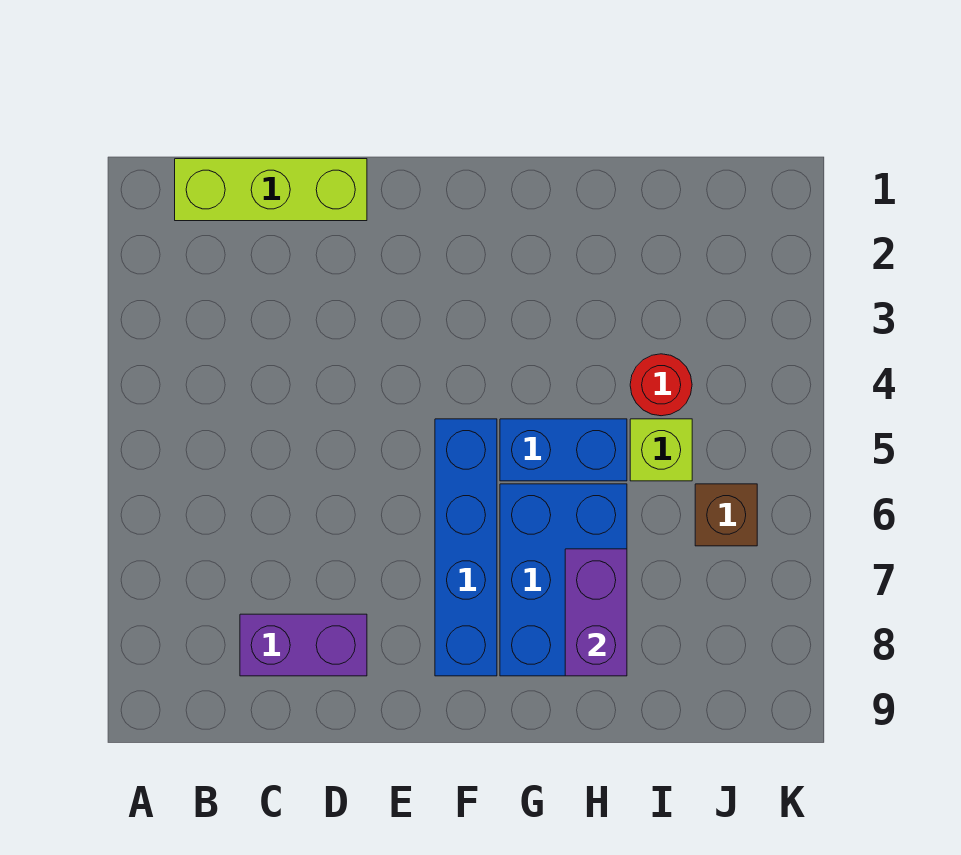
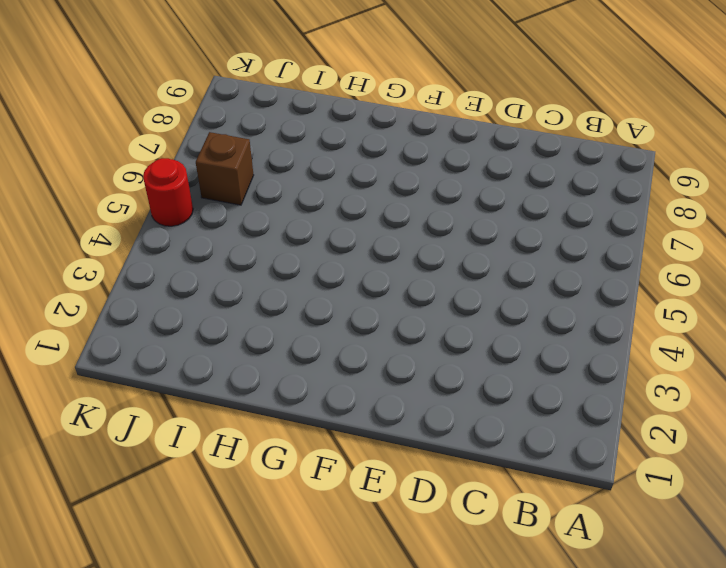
red round brick K5 level 1 -> red round brick I4 level 1
none -> lime brick B1:D1 level 1
none -> purple brick C8:D8 level 1

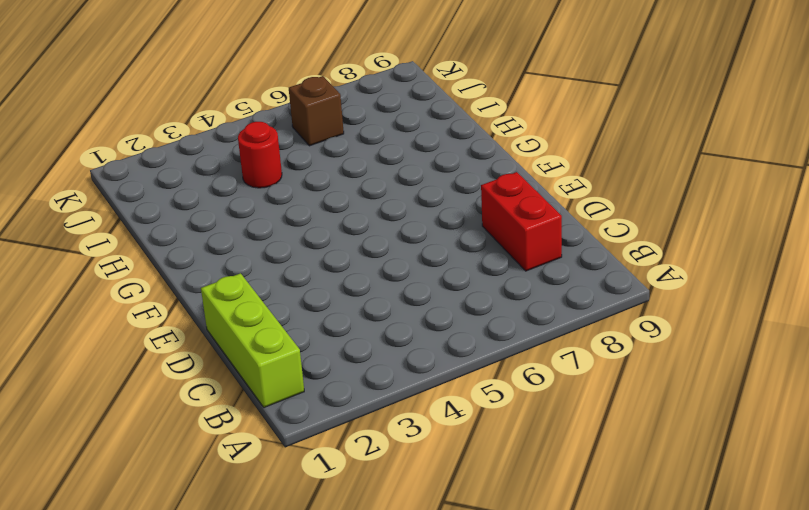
red brick C8:D8 level 1 -> purple brick C8:D8 level 1
none -> blue brick F5:F8 level 1
none -> blue brick G5:H5 level 1

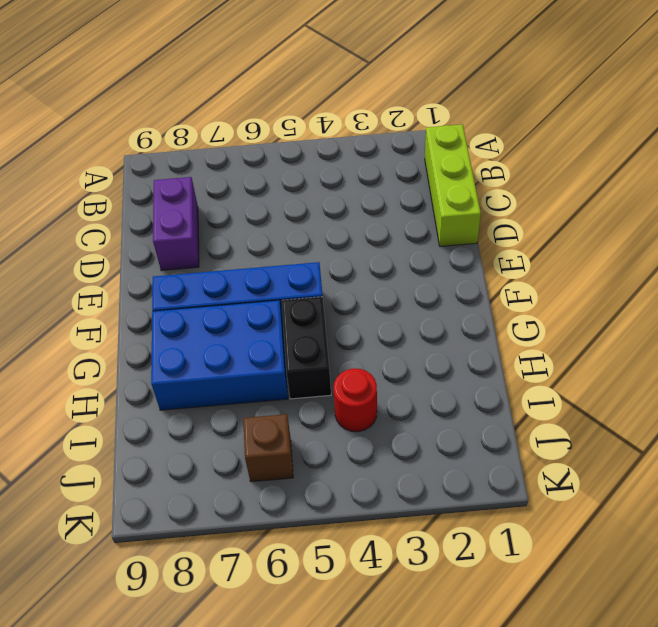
black brick G5:H5 level 1 -> blue brick G5:H5 level 1
none -> lime brick I5 level 1
none -> purple brick H7:H8 level 2

